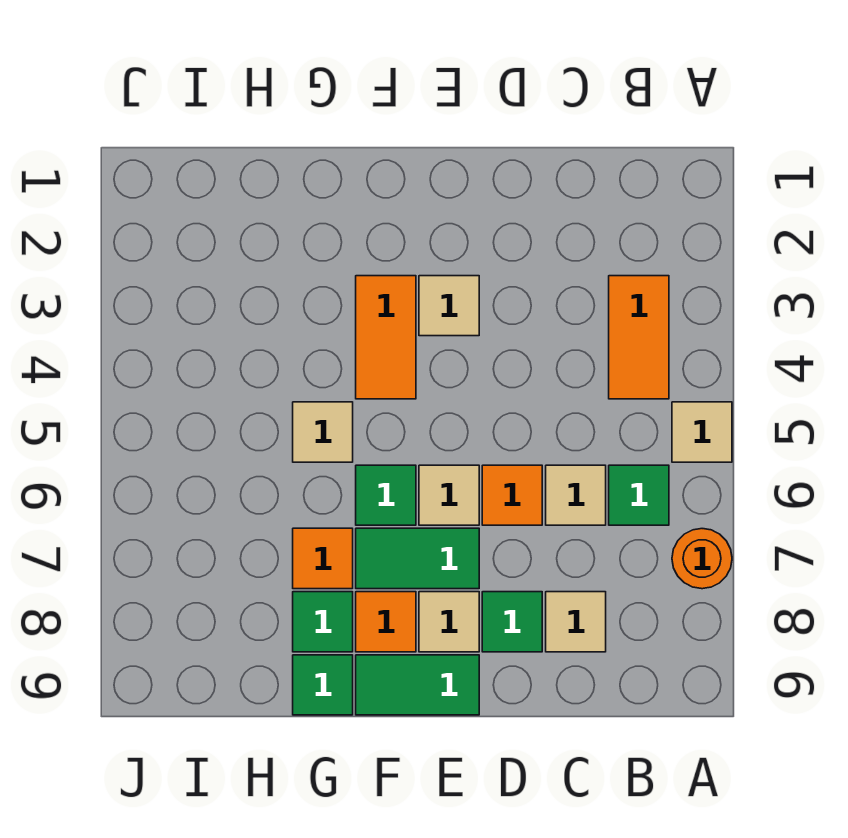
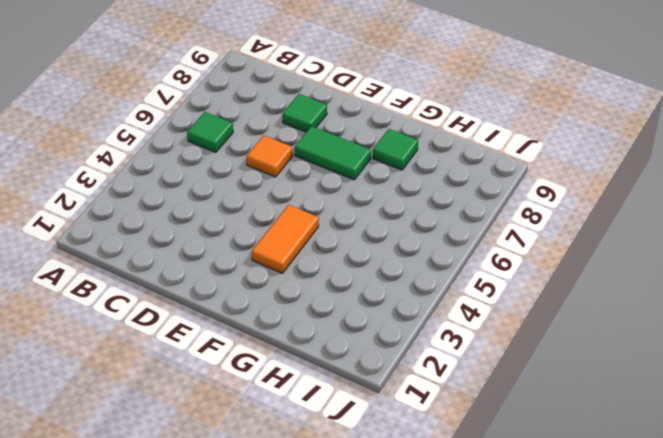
none -> tan tile A5 level 1
none -> orange round brick A7 level 1
none -> orange tile B3:B4 level 1

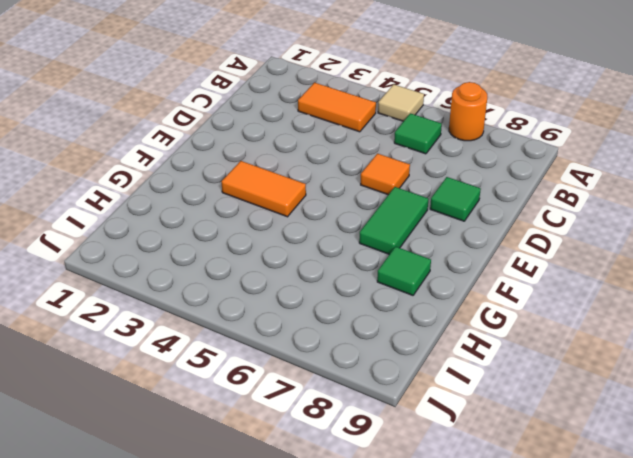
none -> tan tile C6 level 1
none -> tan tile C8 level 1
none -> tan tile E3 level 1

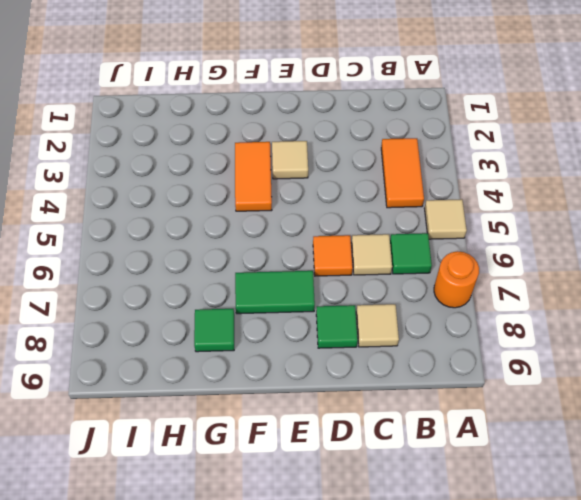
none -> tan tile E6 level 1
none -> tan tile E8 level 1
none -> green tile E9:F9 level 1

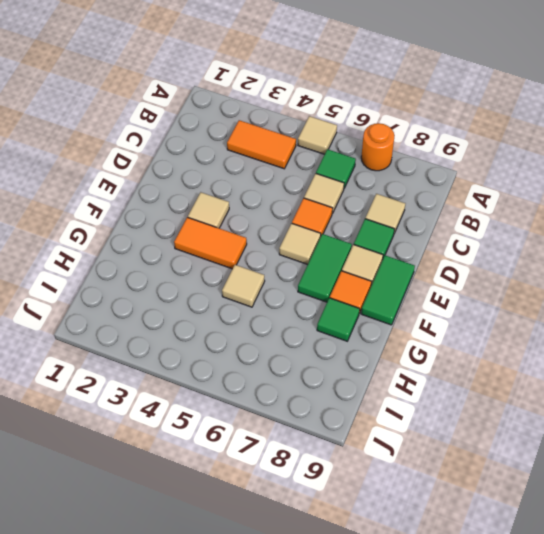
none -> green tile F6 level 1
none -> orange tile G7 level 1
none -> green tile G9 level 1

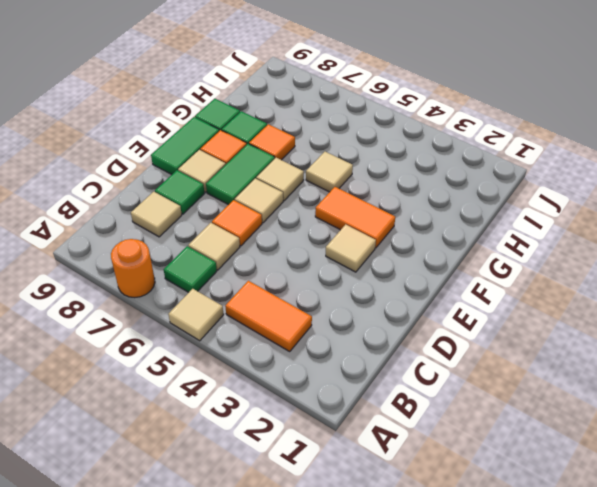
tan tile F6 level 1 -> green tile F6 level 1

